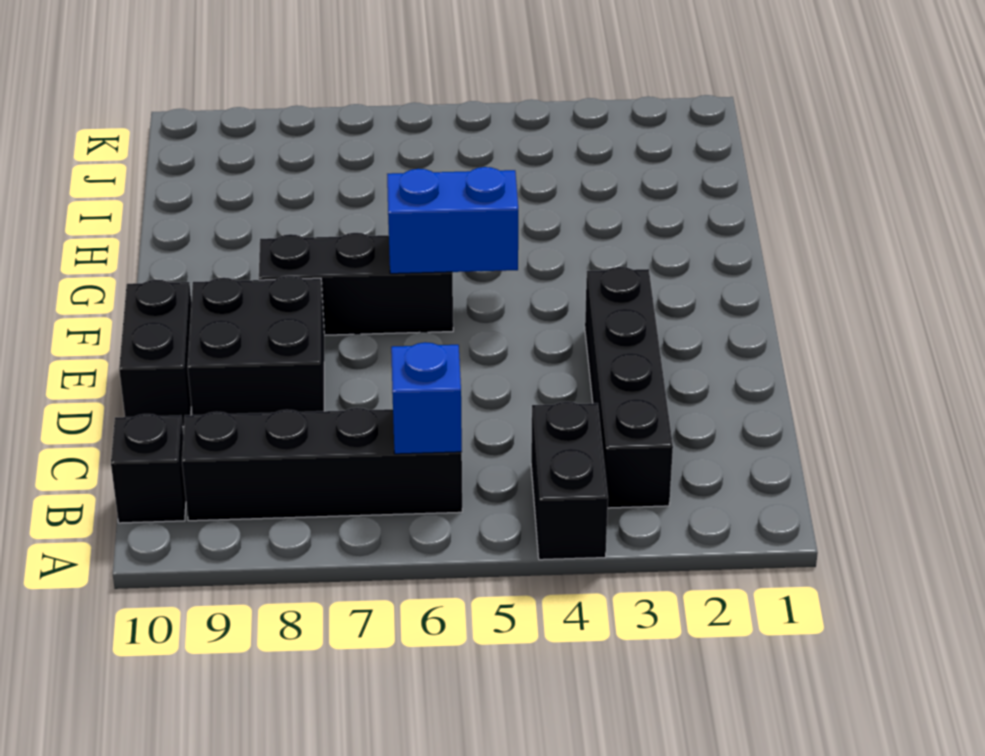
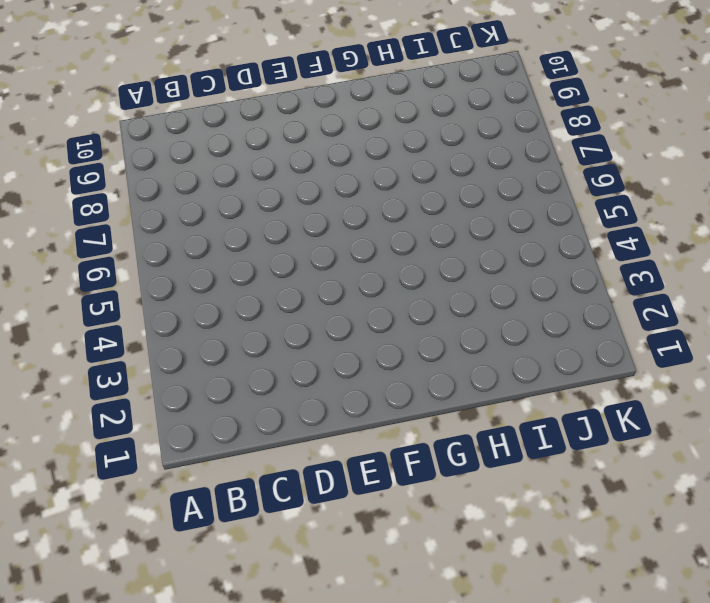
none -> black brick A4:B4 level 1
none -> black brick B3:E3 level 1

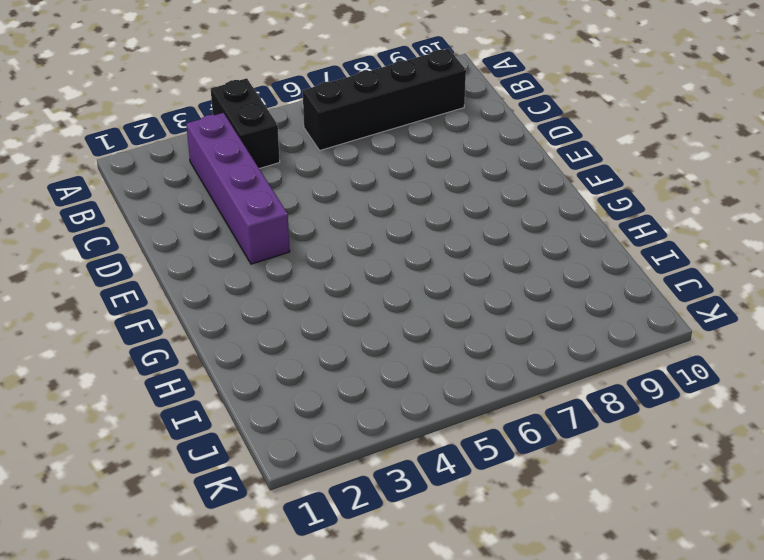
purple brick B3:E3 level 1 -> black brick B3:E3 level 1
none -> black brick B10 level 1
none -> black brick D8:E9 level 1

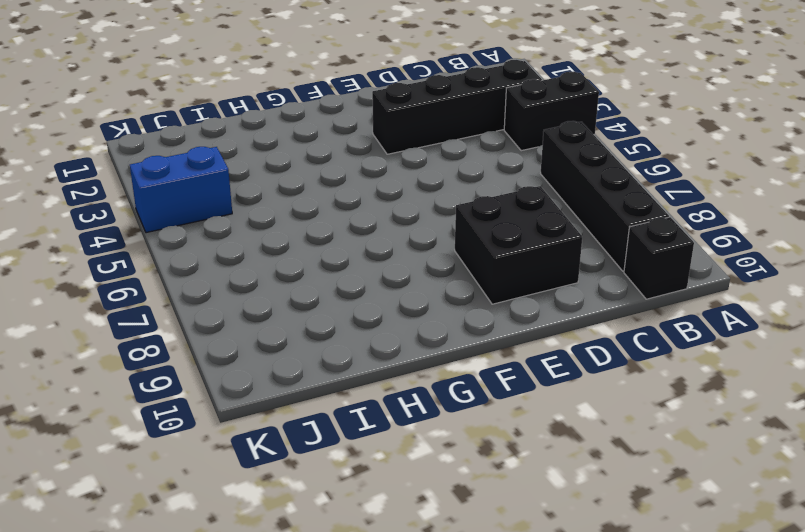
blue brick J4:K4 level 1 -> blue brick F5:F6 level 2
none -> black brick D10:E10 level 1
none -> black brick F6:F8 level 1

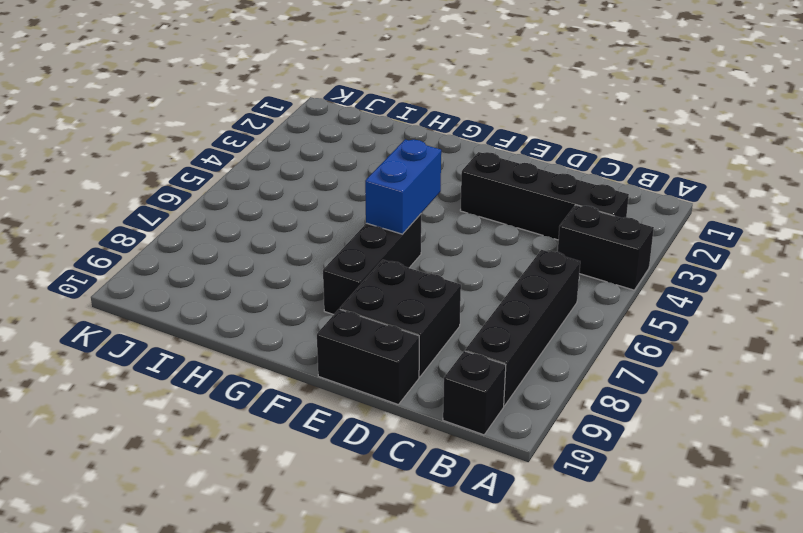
none -> blue brick B6 level 2

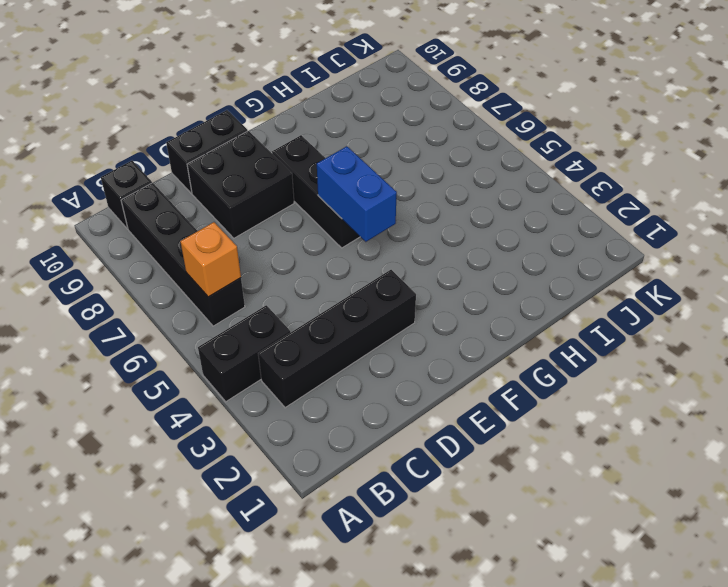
orange brick B6 level 2 -> blue brick B6 level 2

